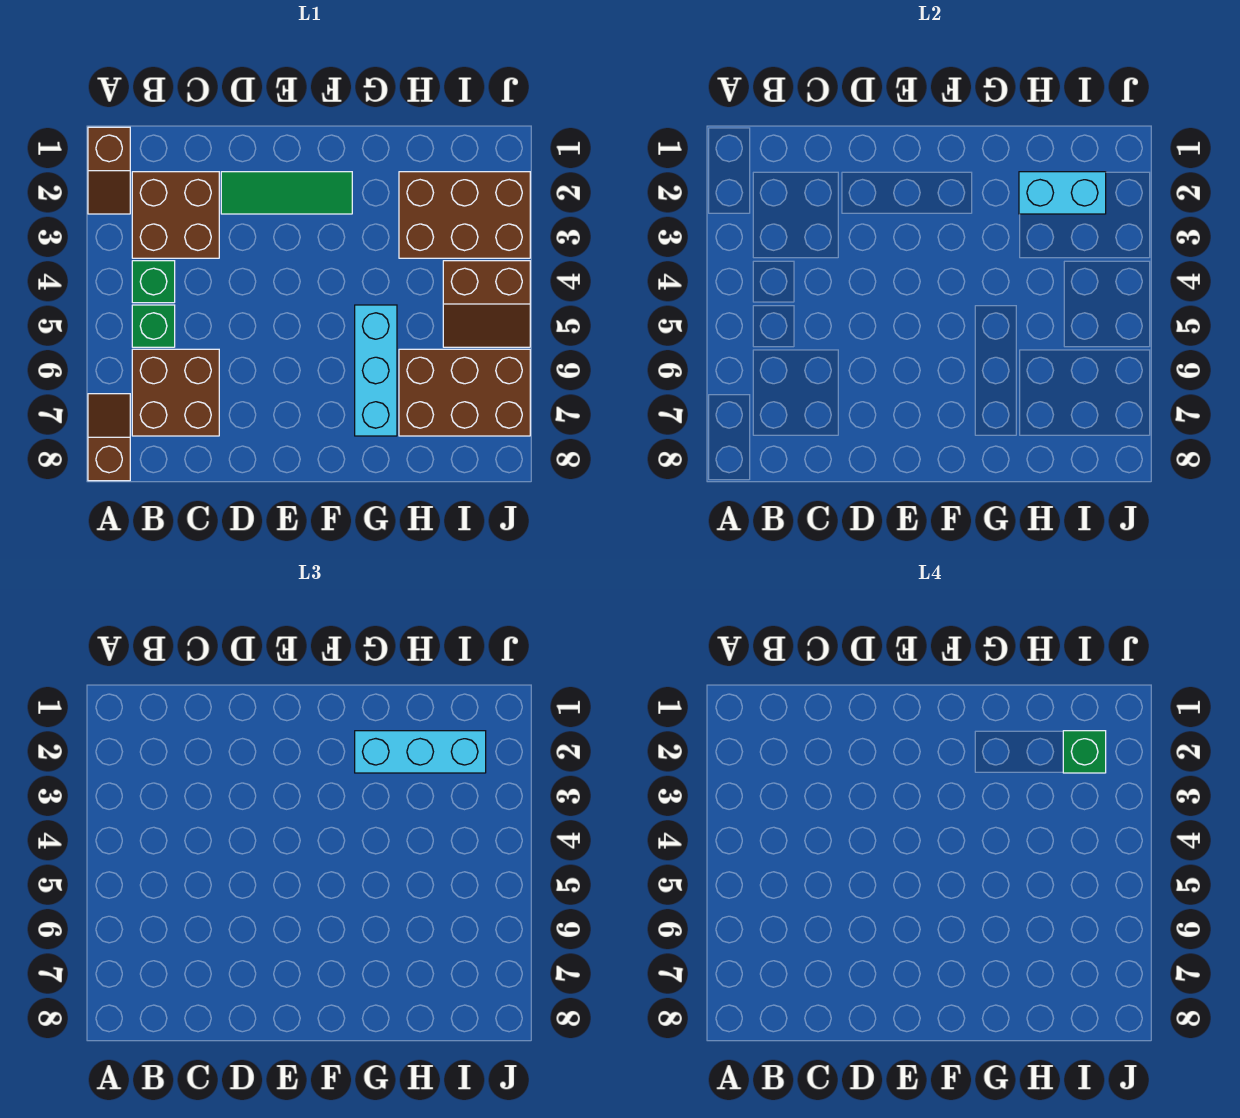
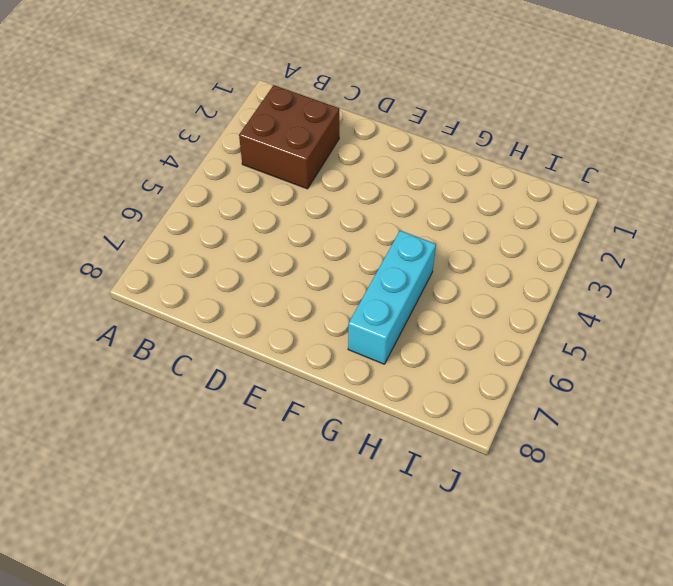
none -> brown slope A1:A2 level 1 top 1
none -> brown slope A7:A8 level 1 top 8
none -> green brick B4 level 1

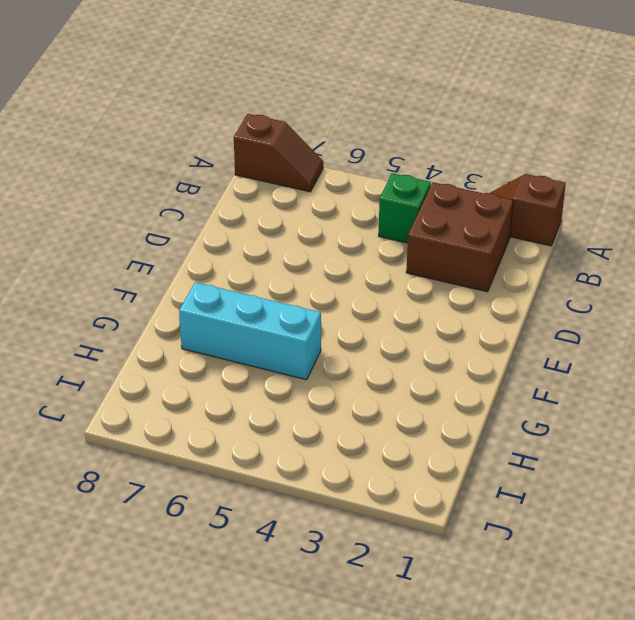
none -> green brick B5 level 1
none -> brown brick B6:C7 level 1
none -> green tile D2:F2 level 1

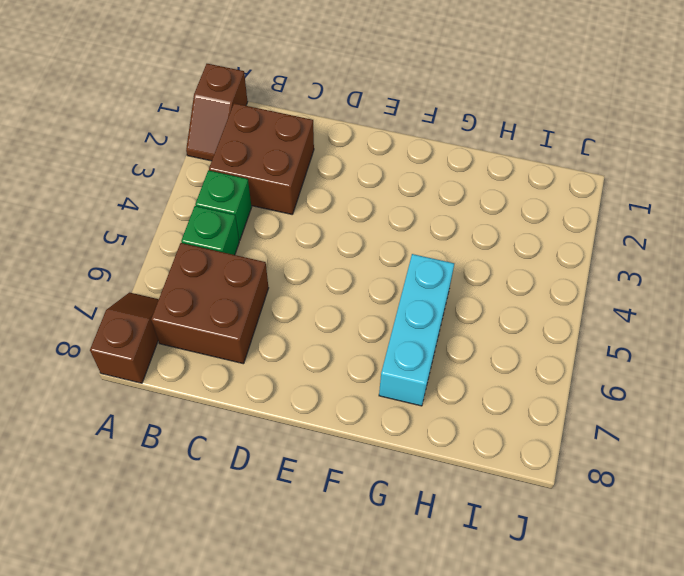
none -> green tile D2:F2 level 1
none -> brown brick H2:J3 level 1
none -> brown brick H6:J7 level 1

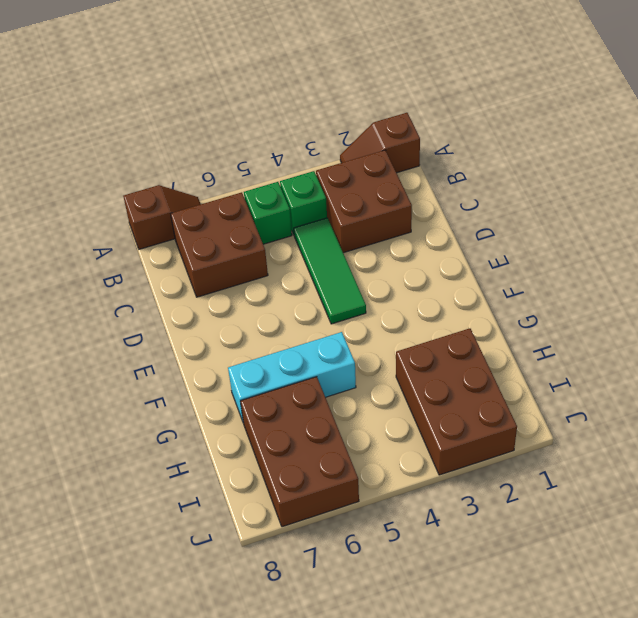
green tile C4:E4 level 1 -> green tile D2:F2 level 1
none -> brown slope I4:J5 level 1 top 4
none -> cyan brick H2:I2 level 2
none -> cyan brick G2:I2 level 3

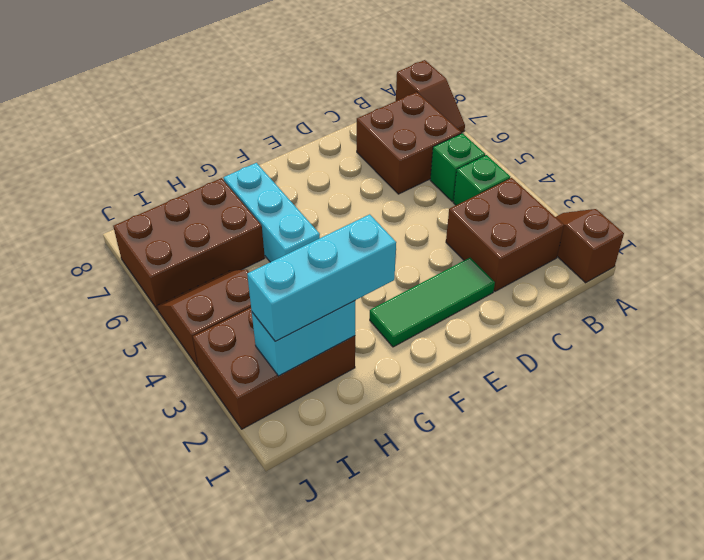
none -> green brick I2 level 4

